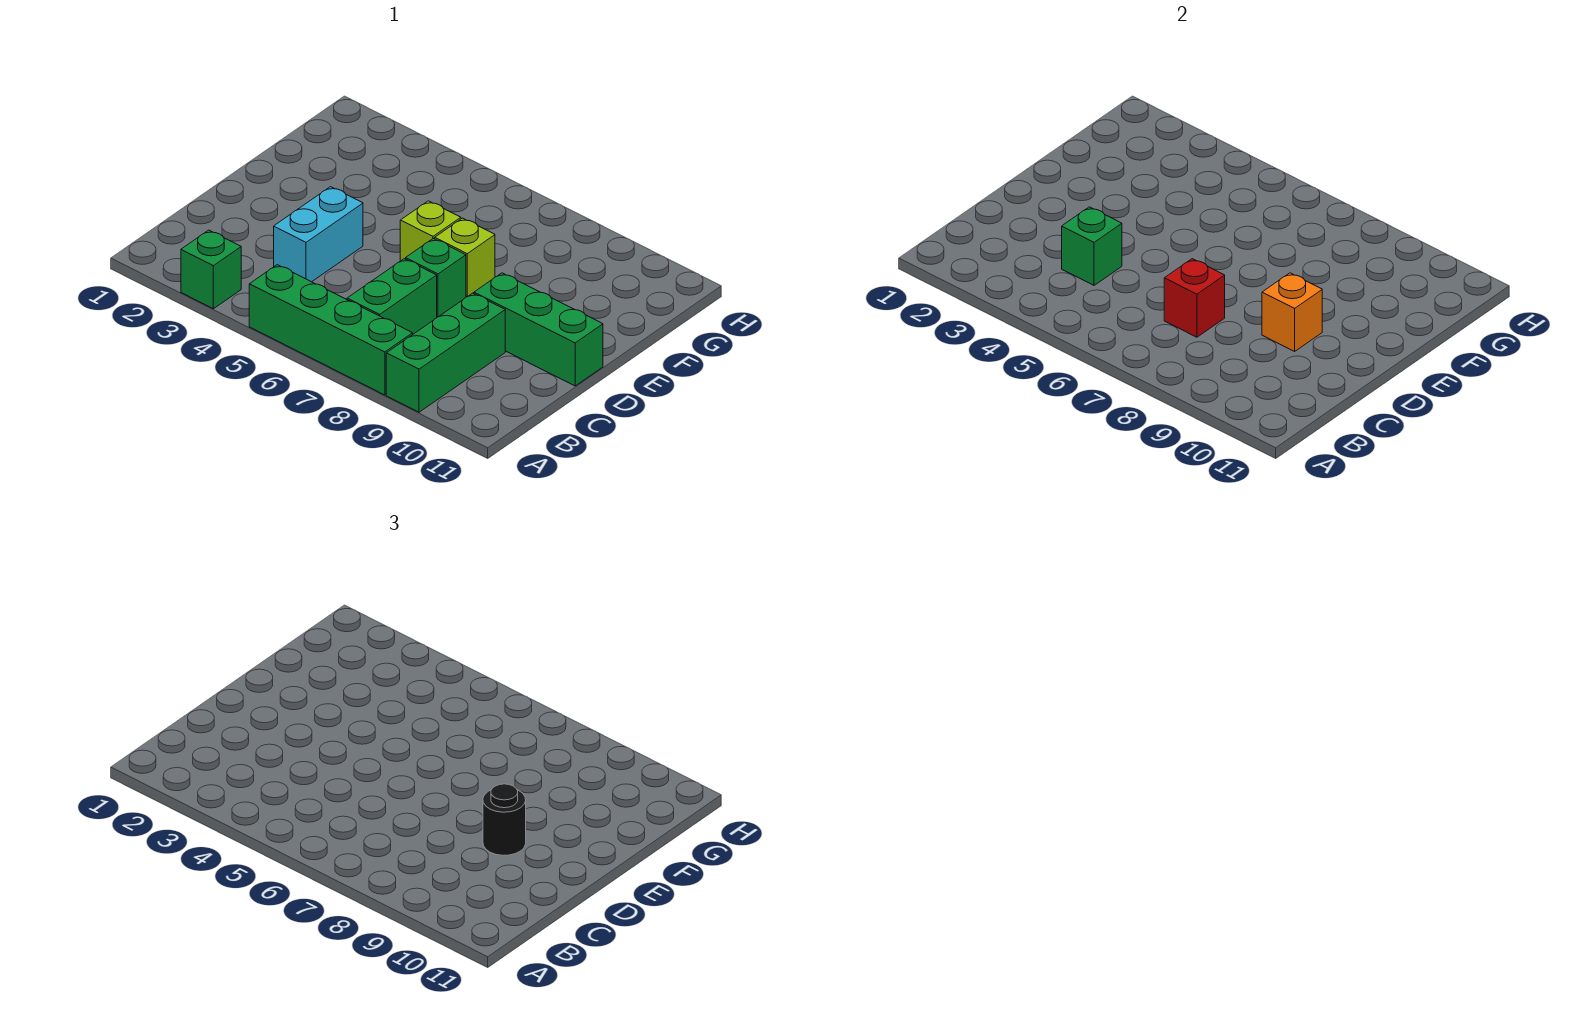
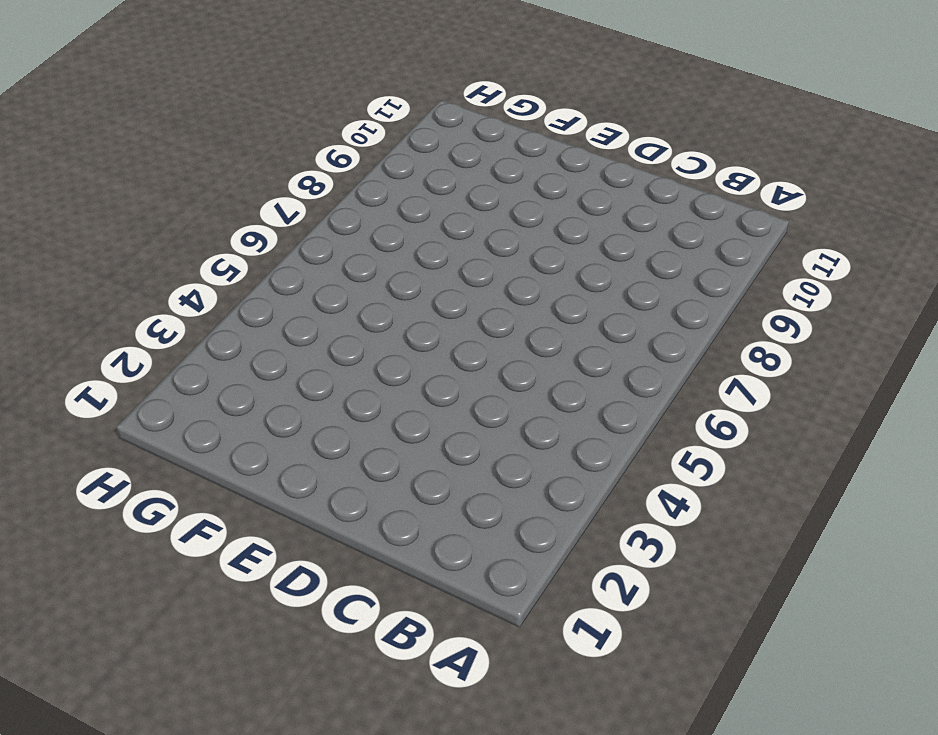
none -> green brick A3 level 1
none -> green brick A5:A8 level 1
none -> green brick A9:C9 level 1

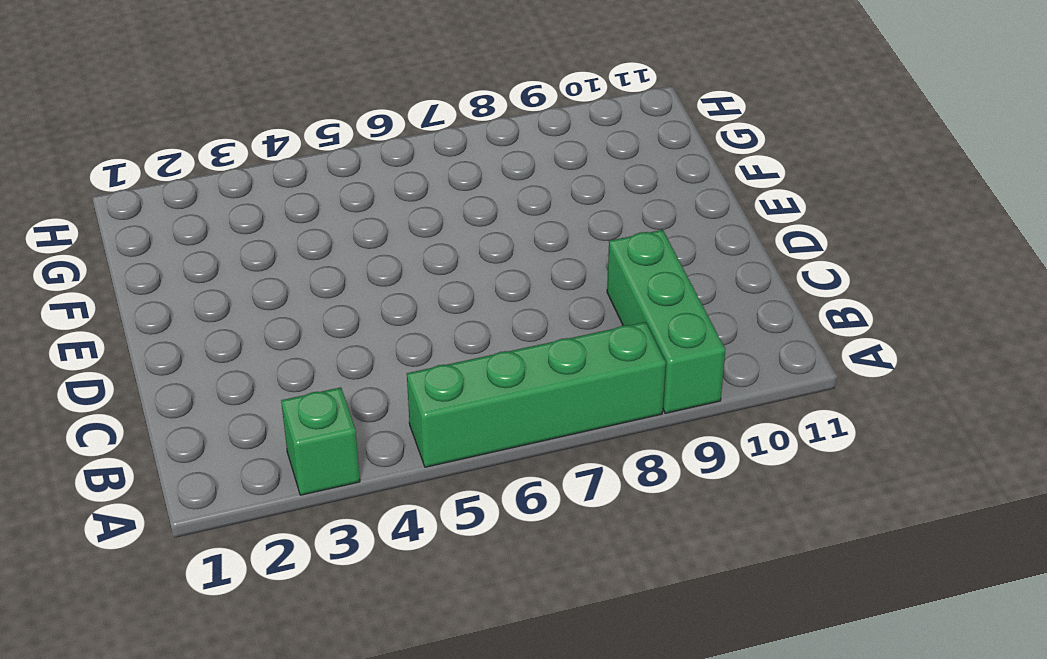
none -> green brick B7:C7 level 1
none -> cyan brick C4:D4 level 1
none -> green brick D7 level 1

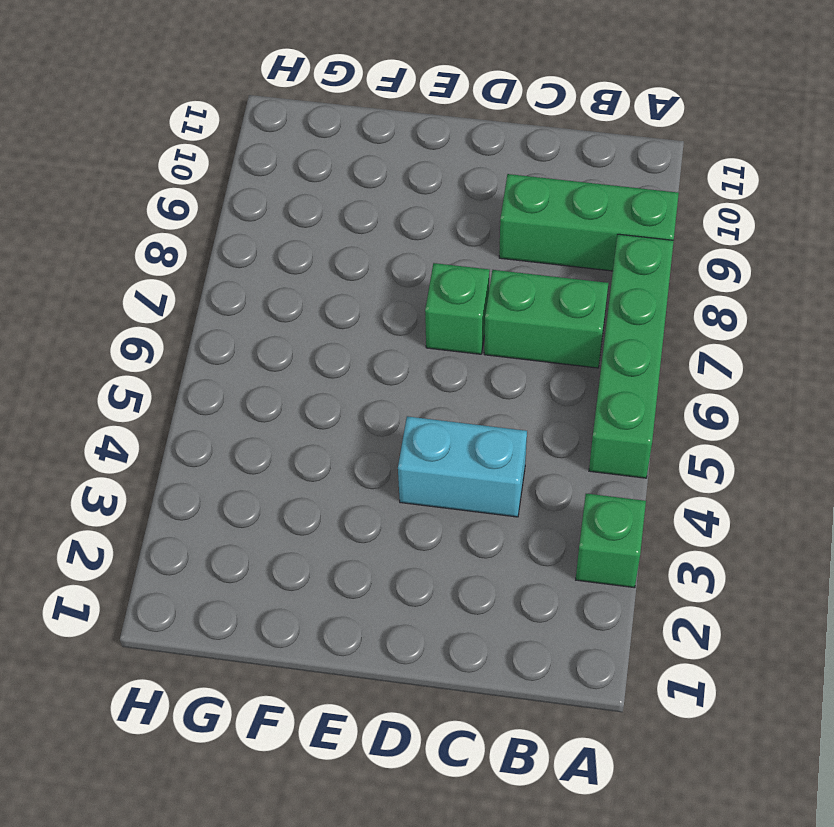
none -> green brick D9:D11 level 1
none -> lime brick E6 level 1
none -> lime brick E7 level 1

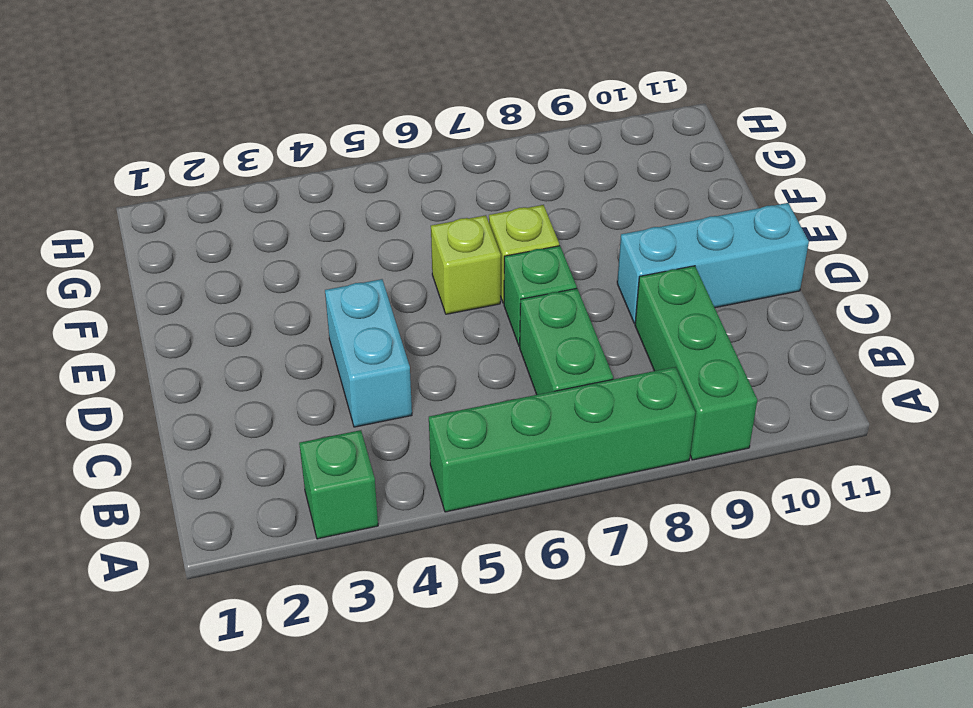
cyan brick D9:D11 level 1 -> green brick D9:D11 level 1
none -> green brick C4 level 2
none -> red brick C7 level 2
none -> orange brick D9 level 2

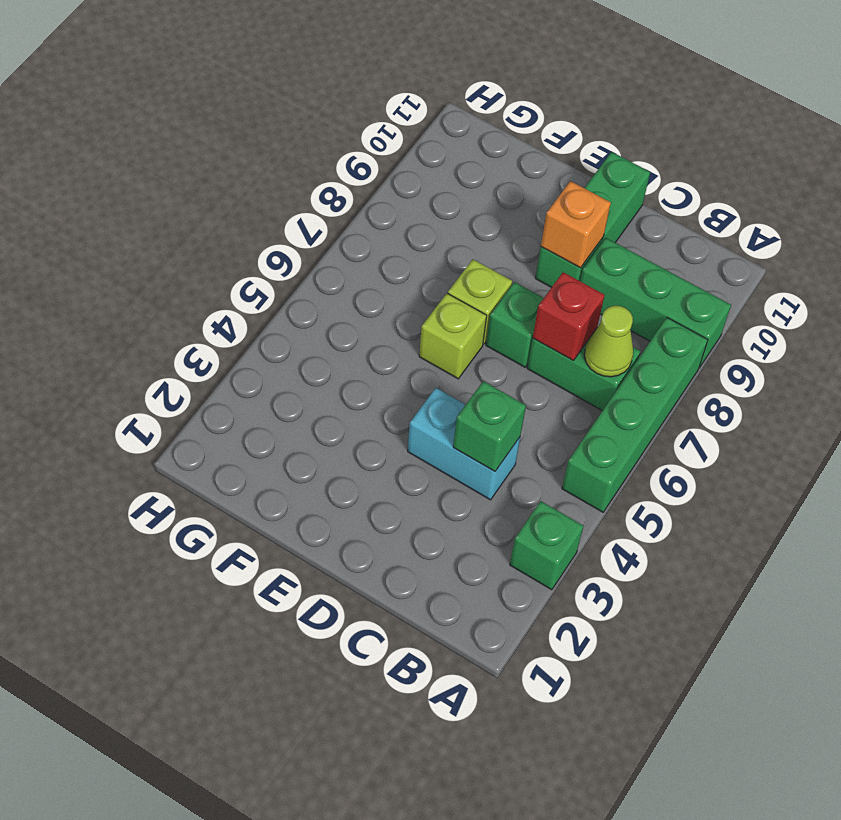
lime cone B7 level 2 -> none
none -> black round brick D9 level 3

